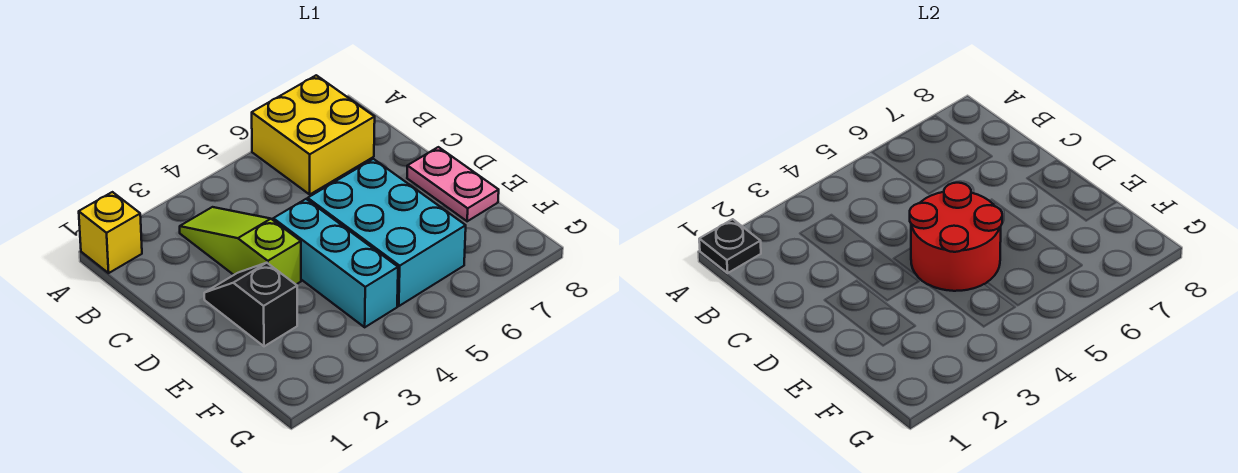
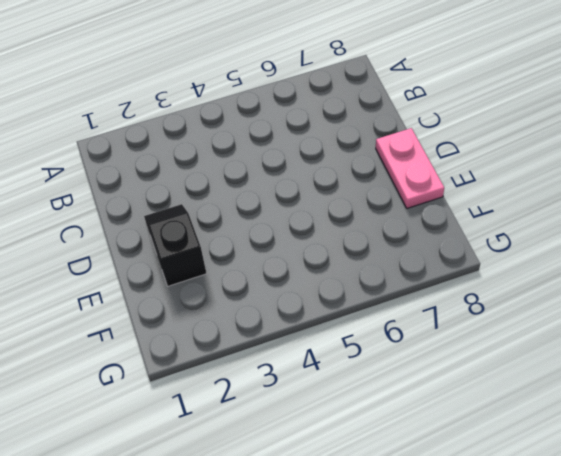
none -> yellow brick A1 level 1
none -> yellow brick A6:B7 level 1

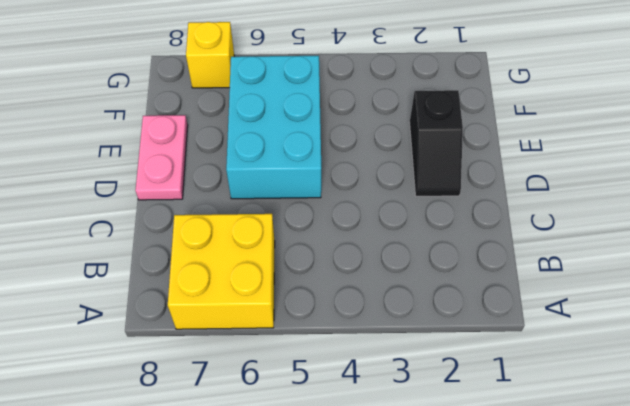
yellow brick G7 level 1 -> yellow brick A1 level 1
none -> lime slope B3:D3 level 1 top D
none -> cyan brick D4:F4 level 1

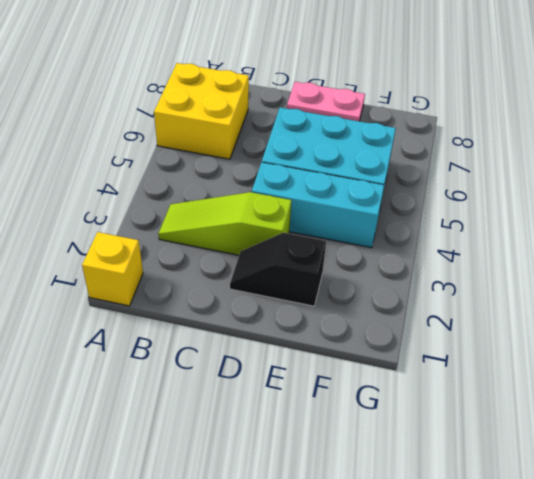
none -> black plate A1 level 2
none -> red round brick D4:E5 level 2

